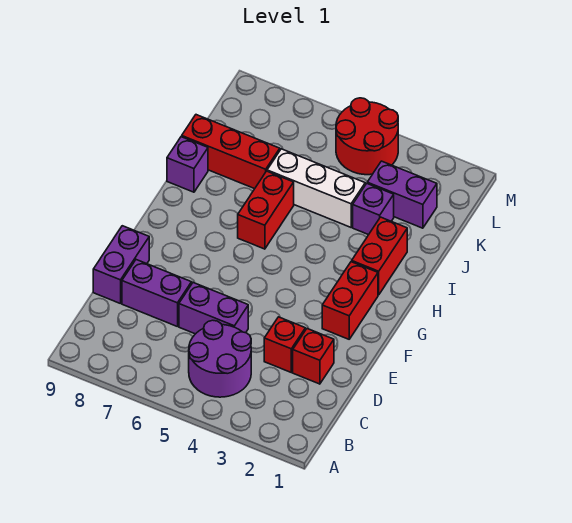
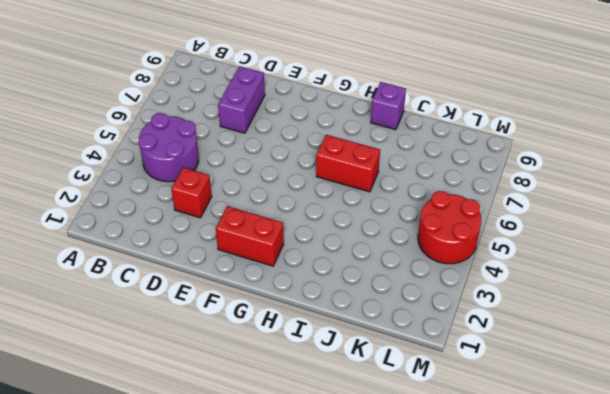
none -> red brick D2 level 1
none -> purple brick D5:D6 level 1
none -> purple brick D9:E9 level 1

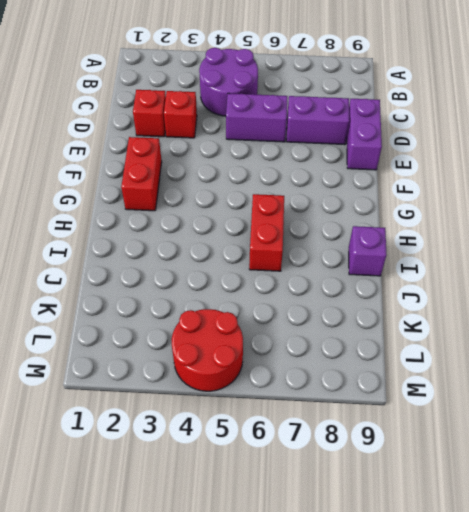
none -> red brick H2:I2 level 1
none -> purple brick J3 level 1
none -> white brick J4:J6 level 1

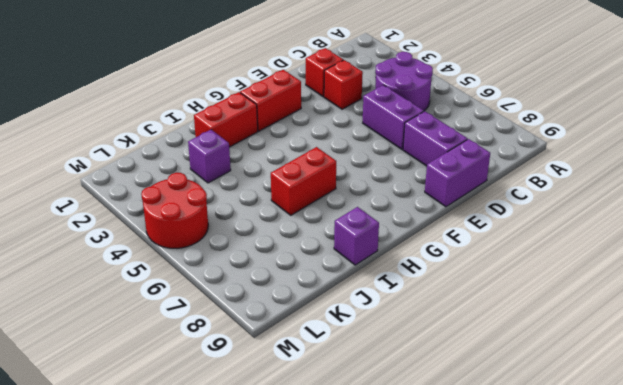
none -> white brick J4:J6 level 1
none -> red brick J7:J9 level 1
none -> purple brick K2:K3 level 1

